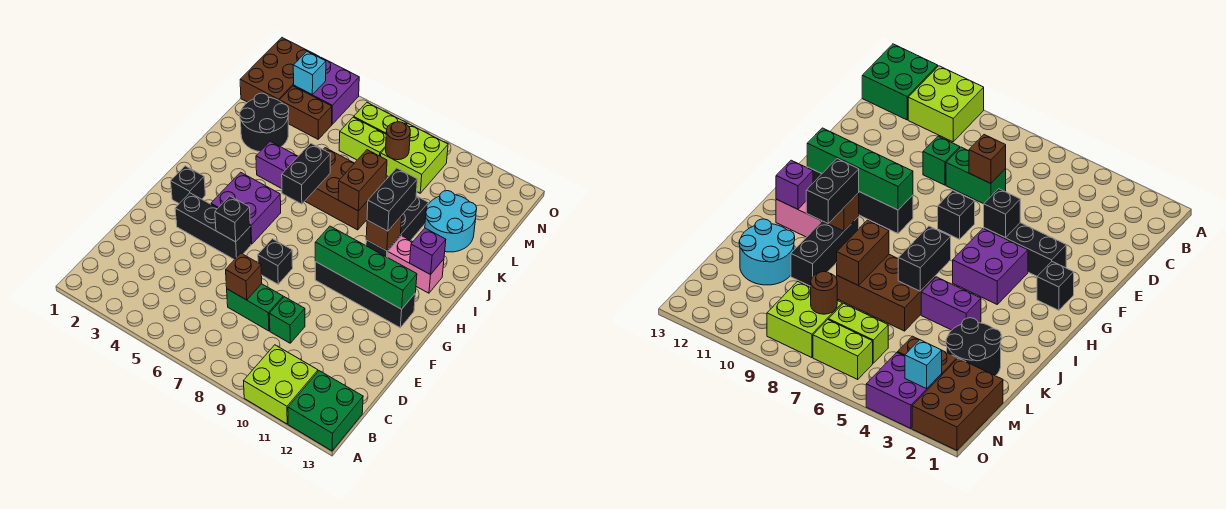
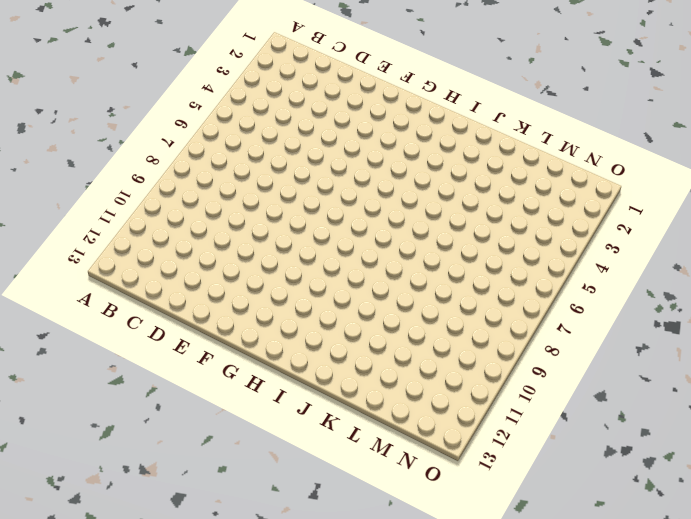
none -> lime brick A10:B11 level 1
none -> green brick A12:B13 level 1
none -> green brick D7:D8 level 1
none -> green brick D9 level 1

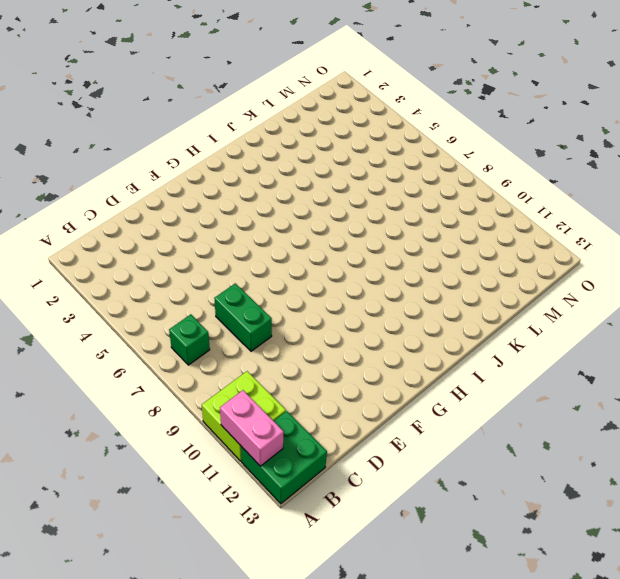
pink brick A11:A12 level 2 -> pink brick I11:I12 level 1
green brick B7 level 1 -> green brick D9 level 1
none -> black brick F3:F5 level 1
none -> black brick F7 level 1
none -> black brick G2 level 1
none -> purple brick G4:H5 level 1

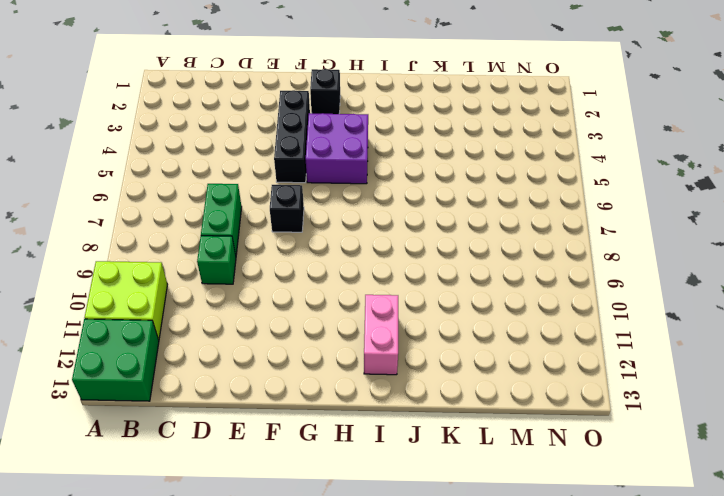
none -> black brick G9:G12 level 1
none -> black brick I10:K10 level 1
none -> purple brick J4:J5 level 1
none -> brown brick J6:K8 level 1

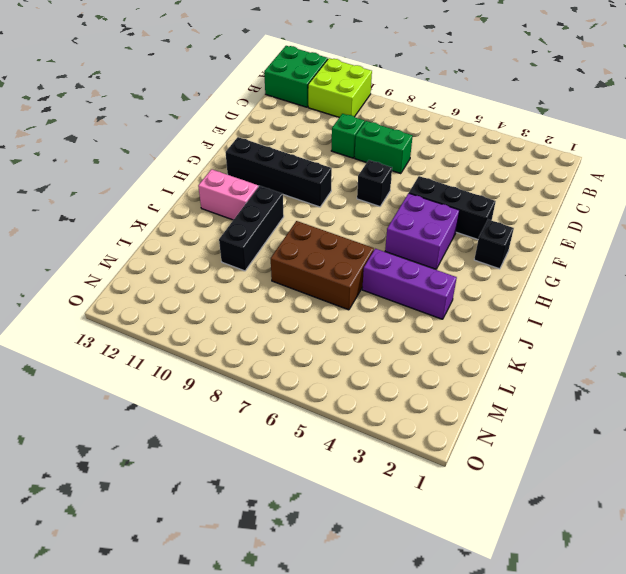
purple brick J3:J5 level 1 -> purple brick J4:J5 level 1
none -> black round brick K2:L3 level 1
none -> cyan round brick K11:L12 level 1
none -> brown brick M1:O2 level 1
none -> brown brick M3:M4 level 1

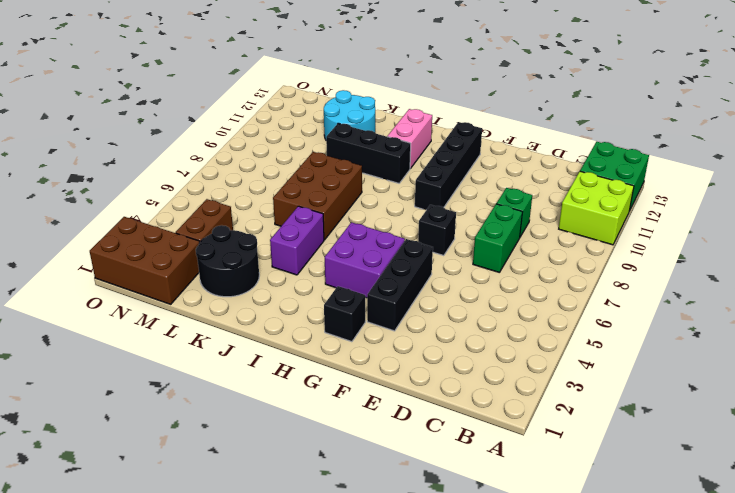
none -> lime brick M6:M7 level 1
none -> lime brick M8:N9 level 1
none -> purple brick N3:O4 level 1
none -> lime brick N6:N7 level 1

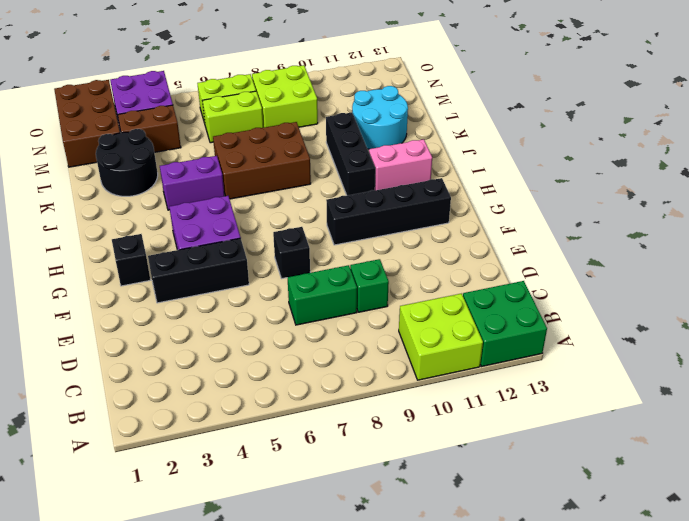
none -> brown brick D7 level 2
none -> black brick F5 level 2
none -> green brick G9:G12 level 2
none -> black brick I6:J6 level 2

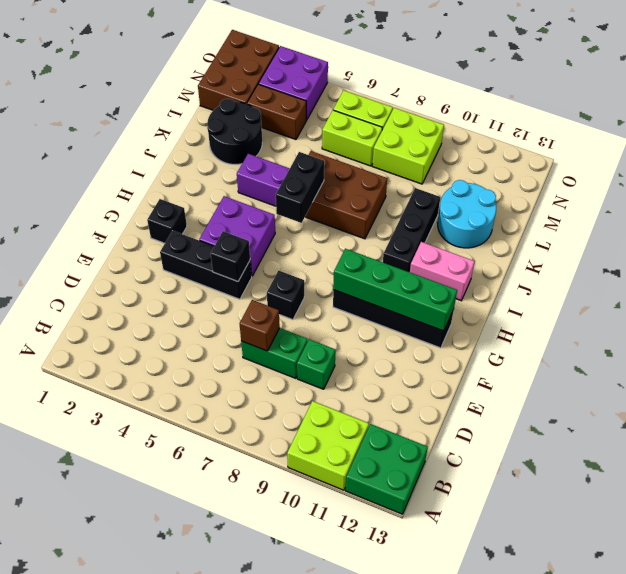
none -> brown brick I10 level 2
none -> purple brick I12 level 2
none -> brown brick J8:K8 level 2
none -> brown round brick M8 level 2

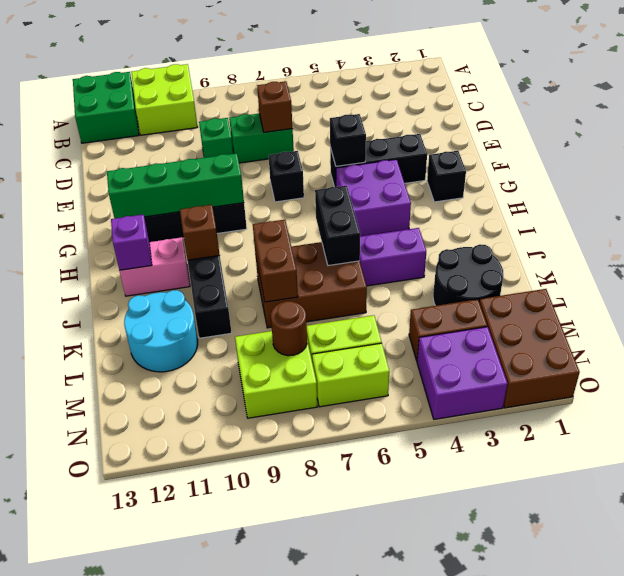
none -> cyan brick N3 level 2
none -> black brick I10:J10 level 3

